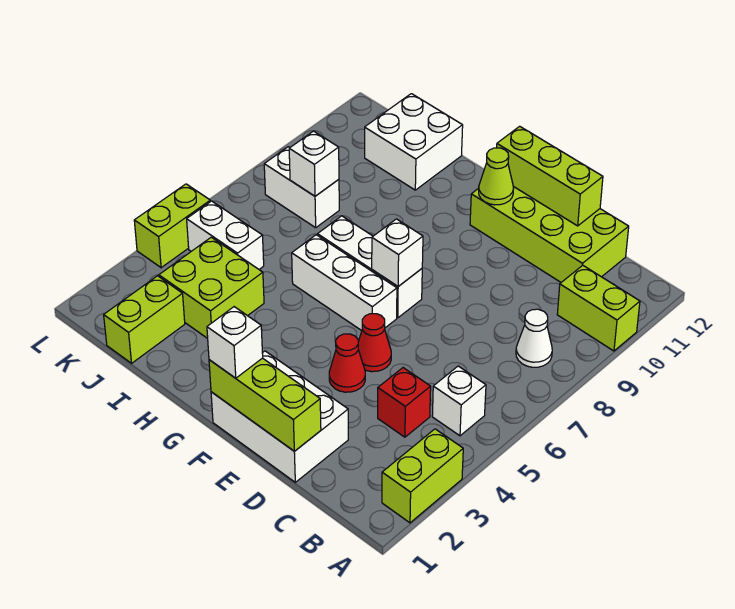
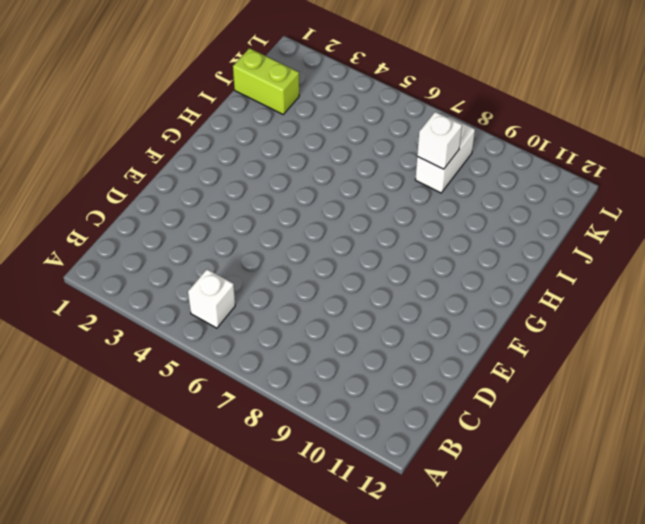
none -> lime brick A2:A3 level 1
none -> lime brick A10:B10 level 1
none -> white cone B8 level 1

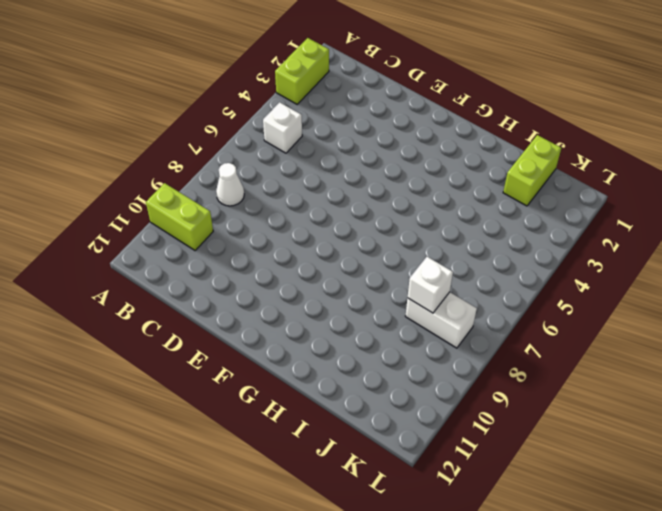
none -> red brick C4 level 1
none -> lime brick C11:F12 level 1
none -> white brick D1:F2 level 1

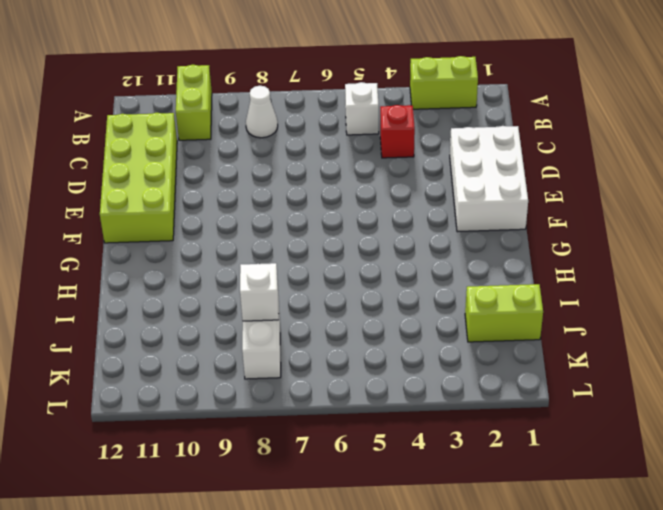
none -> red cone E4 level 1
none -> red cone E5 level 1
none -> white brick F6:H6 level 1

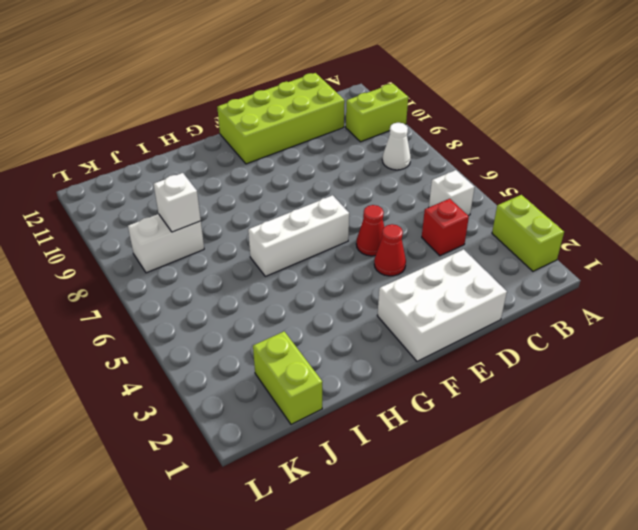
none -> white brick F7:H7 level 1
none -> lime brick I3:J4 level 1
none -> white brick I11:J12 level 1

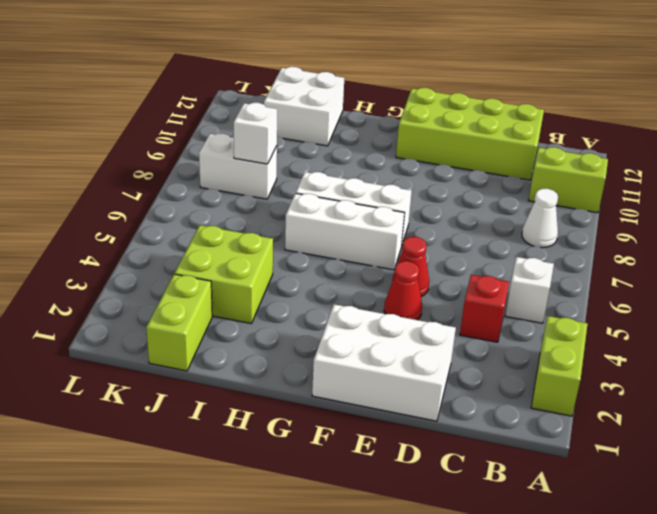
none -> white brick J5:K5 level 1
none -> lime brick L4:L5 level 1
none -> lime brick D1:F1 level 2

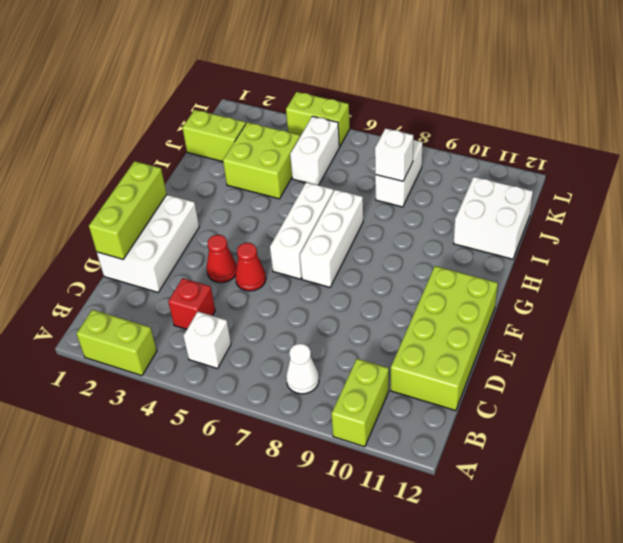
none -> lime brick D12:F12 level 2
none -> white brick F7 level 2
none -> lime cone F11 level 2

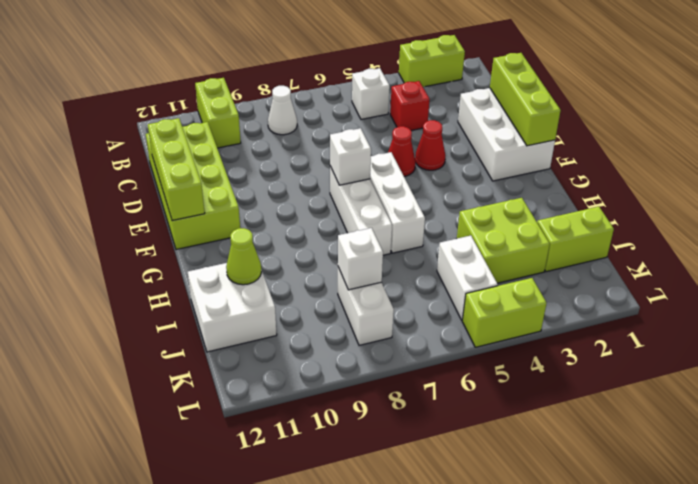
lime cone I11 level 2 -> lime cone F11 level 2
none -> white brick F1 level 3

